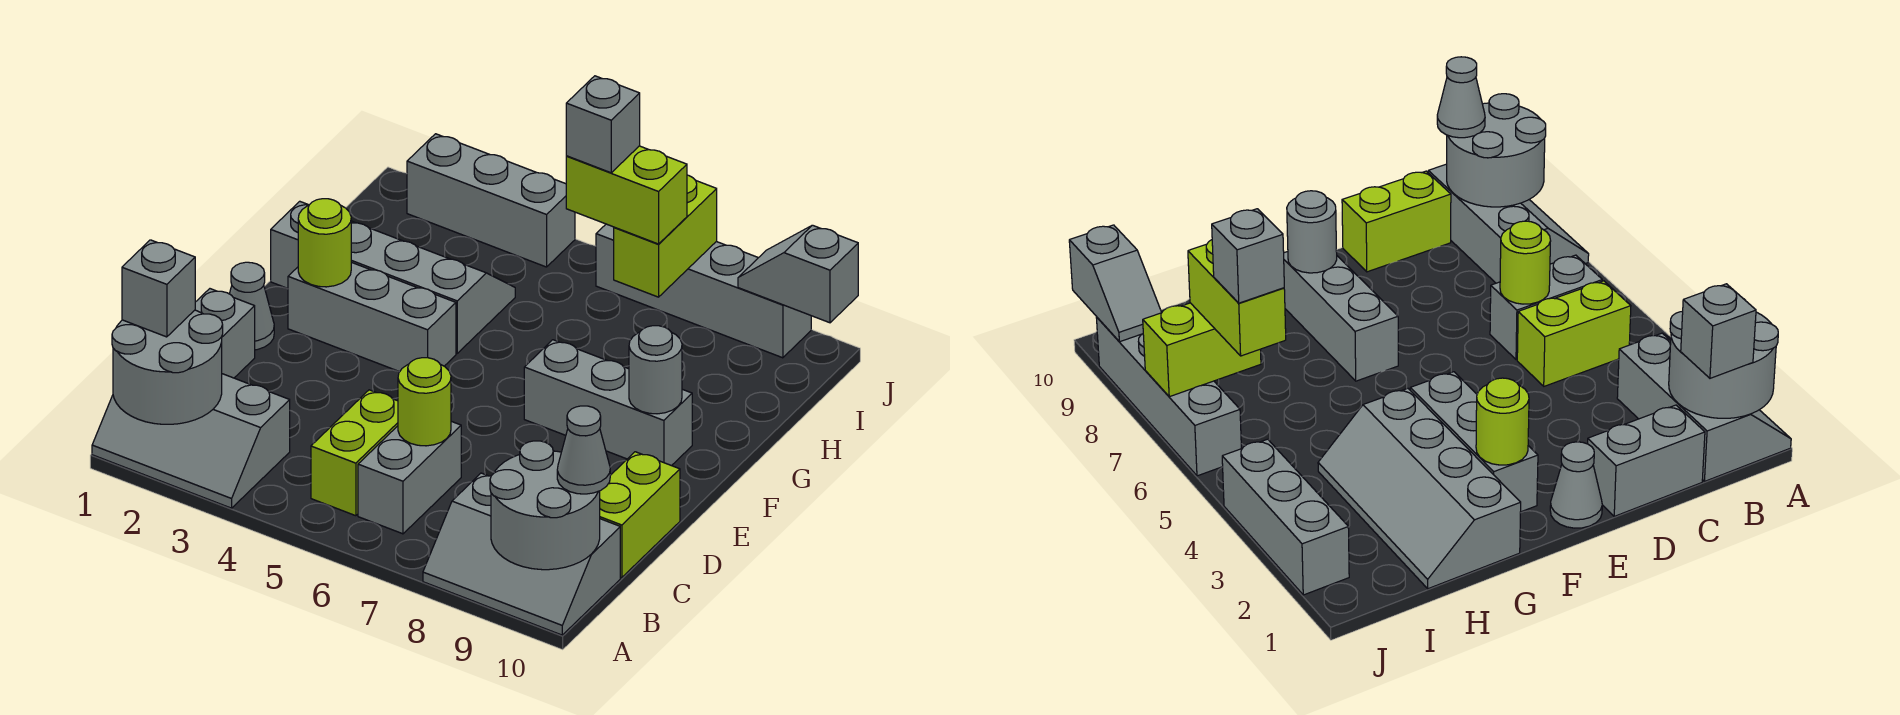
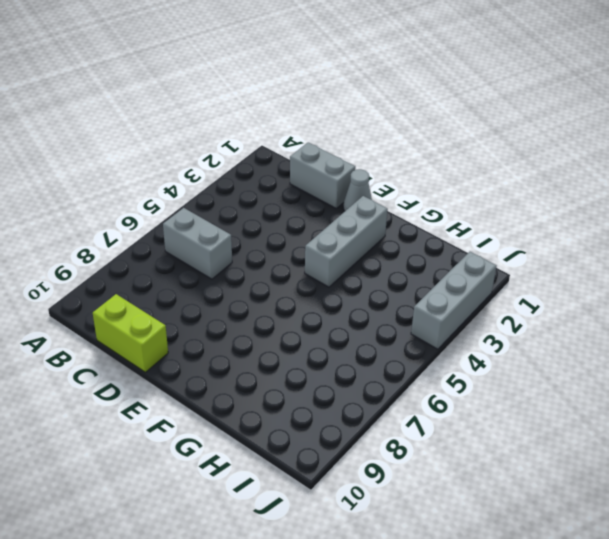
none -> grey slope A1:B3 level 1 top B
none -> grey slope A8:B10 level 1 top B
none -> lime brick B5:C5 level 1

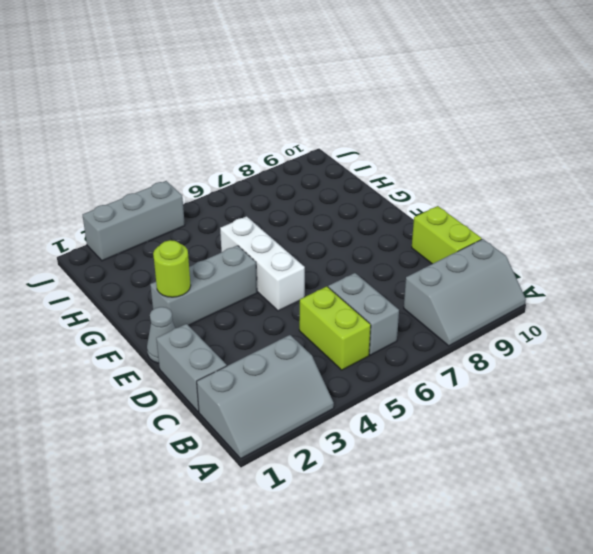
white brick E5:G5 level 1 -> none
none -> grey brick F7:F9 level 1
none -> grey slope G1:H4 level 1 top G
none -> grey brick J6:J9 level 1

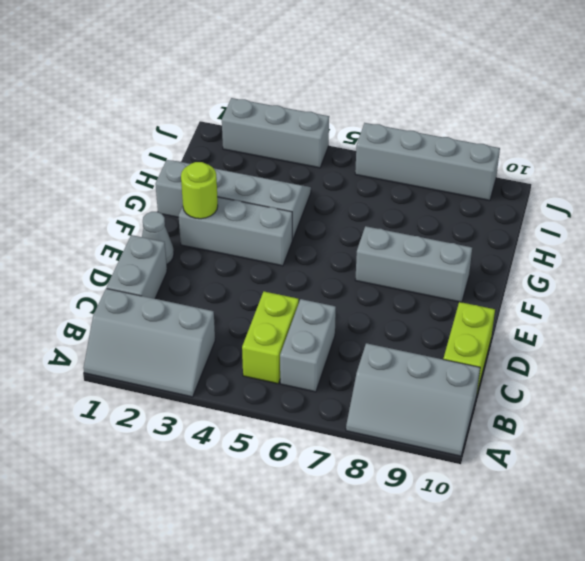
none -> grey round brick A1:B2 level 2
none -> grey round brick A9:B10 level 2
none -> lime round brick C6 level 2

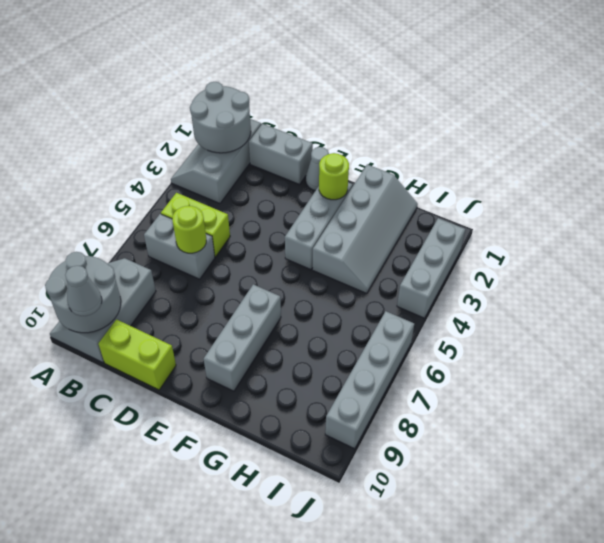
none -> grey round brick F9 level 2
none -> lime brick I7:J7 level 2
none -> grey slope J9:J10 level 2 top 10

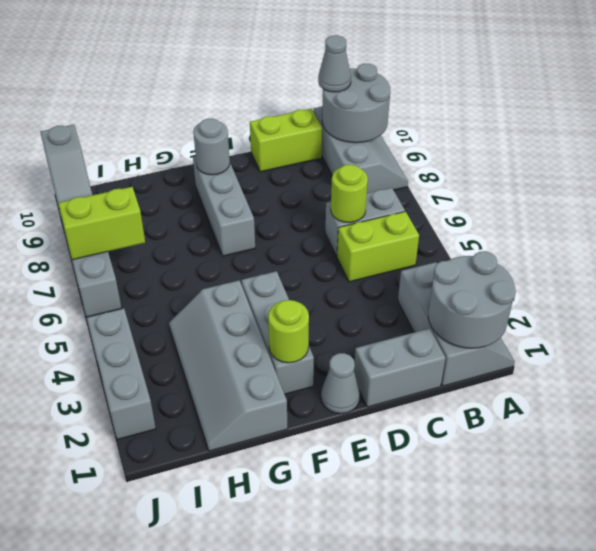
none -> grey brick B1 level 3
none -> lime brick I6:I7 level 3
none -> grey brick I6 level 4

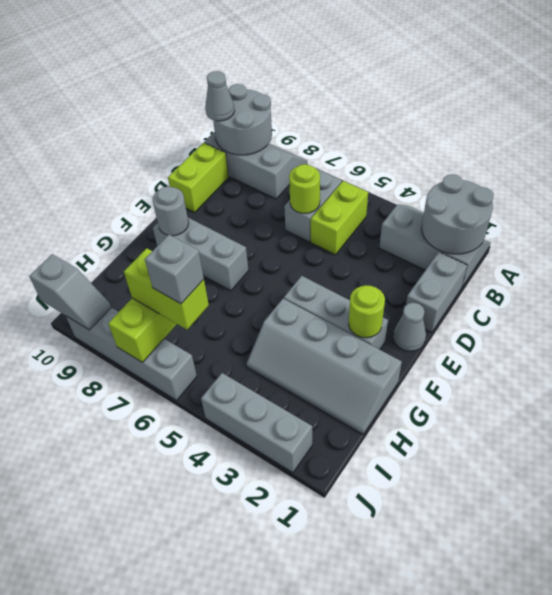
none -> grey brick B1 level 3

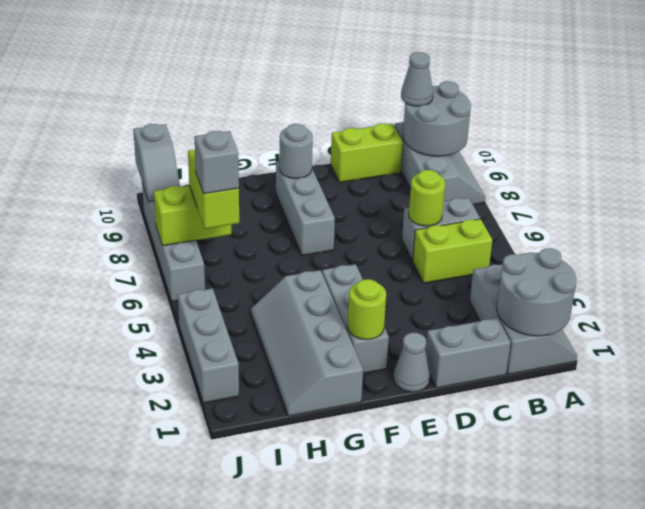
none -> grey brick B1 level 3

